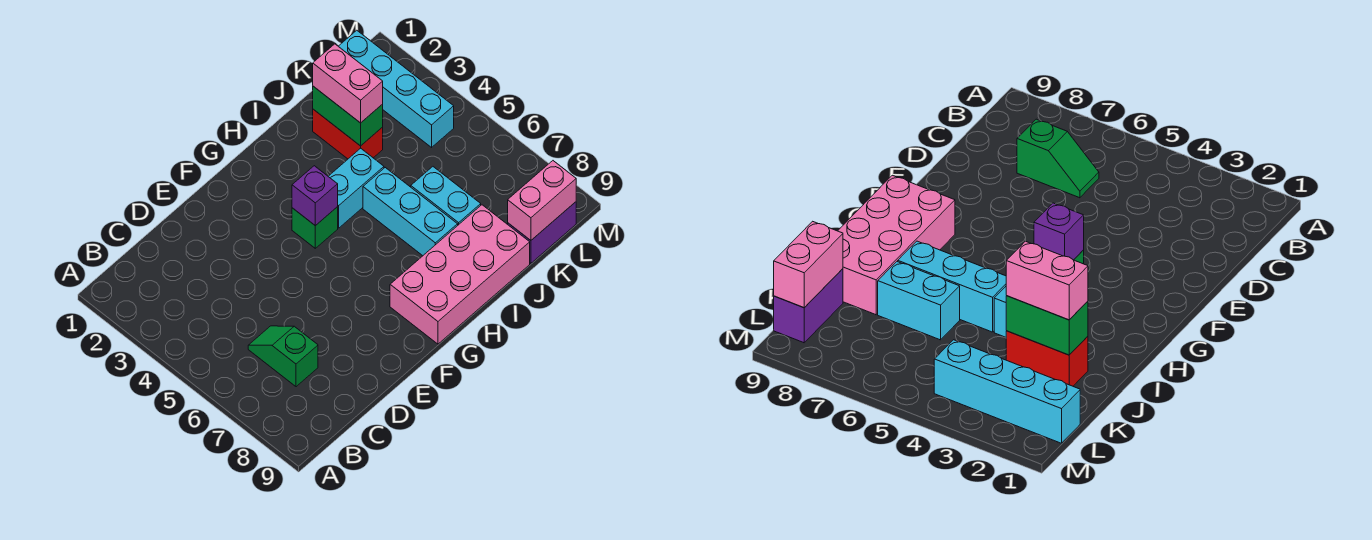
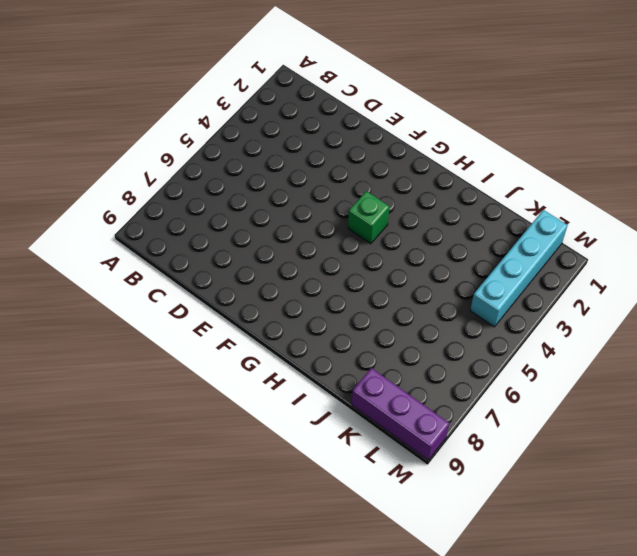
purple brick K9:M9 level 1 -> purple brick K9:L9 level 1
none -> green slope C6:C7 level 1 top 7
none -> pink brick G8:J9 level 1
none -> cyan brick H4:I4 level 1

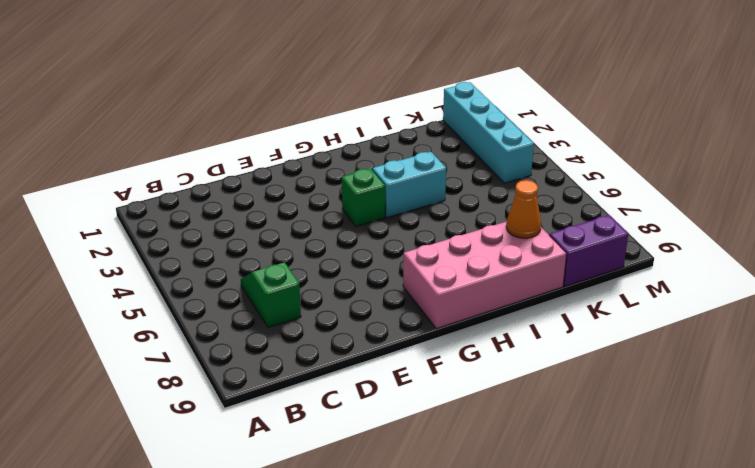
orange cone J8 level 2 -> none
none -> cyan brick I5:I7 level 1
none -> red brick J2:J3 level 1
none -> cyan brick J6:J7 level 1

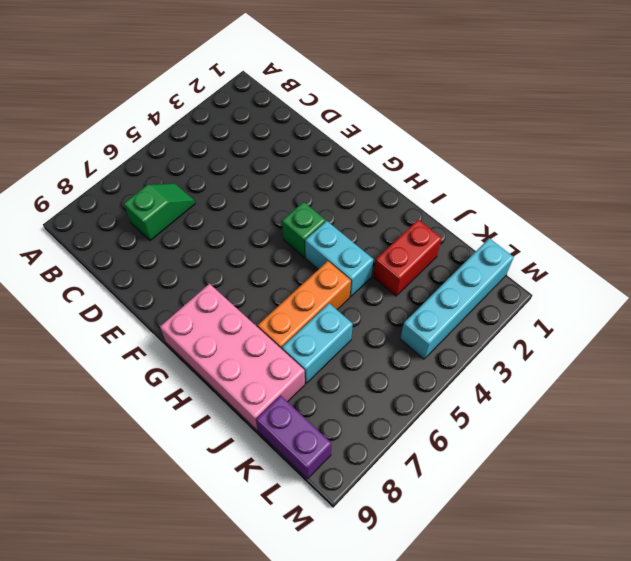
orange brick I5:I7 level 1 -> cyan brick I5:I7 level 1
none -> purple brick G4 level 2
none -> green brick J2:J3 level 2
none -> pink brick K9:L9 level 2

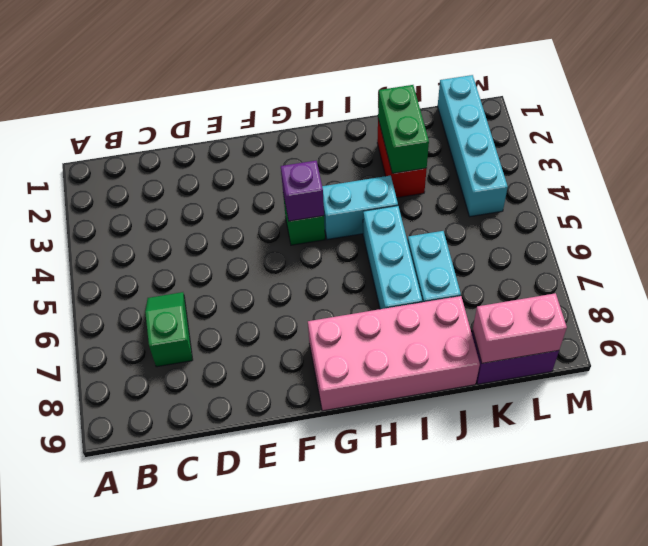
none -> pink brick J2:J3 level 3

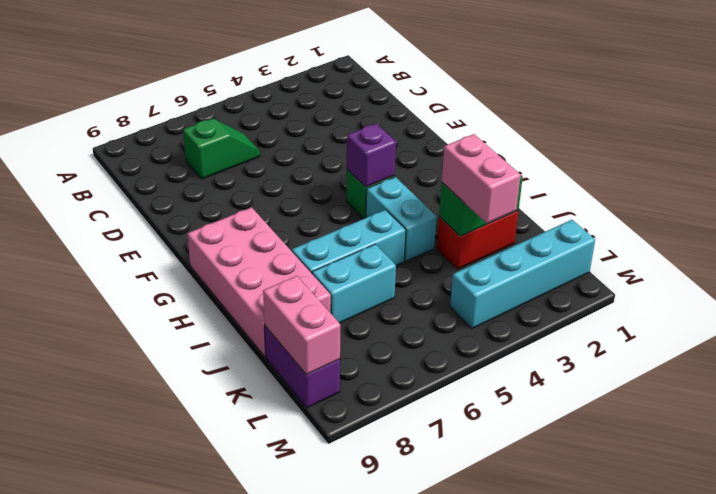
pink brick J3:K3 level 3 -> pink brick J2:J3 level 3

